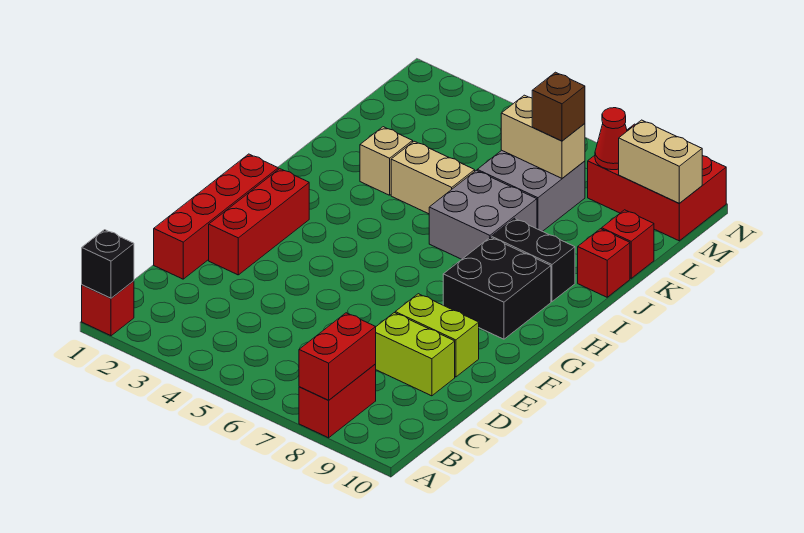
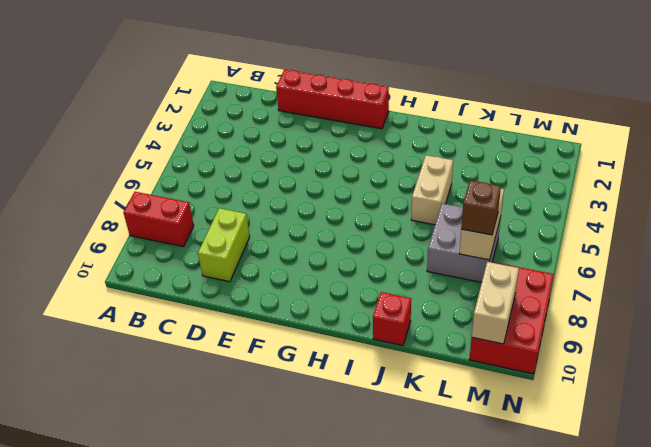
none -> red brick A1 level 1
none -> red brick E2:G2 level 1
none -> lime brick E8:E9 level 1

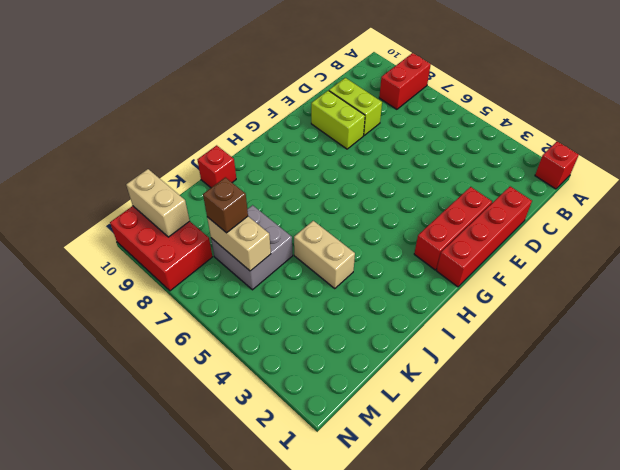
none -> black brick G8:H9 level 1
none -> grey brick I6:J7 level 1
none -> black brick I8:I9 level 1

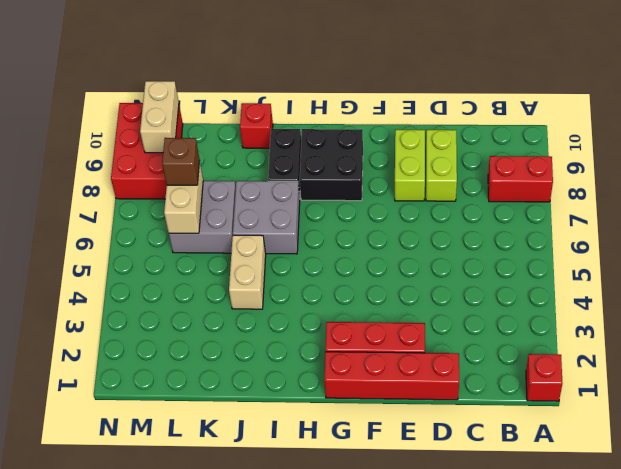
none -> tan brick J3 level 1
none -> red brick K10 level 1
none -> black brick A1 level 2

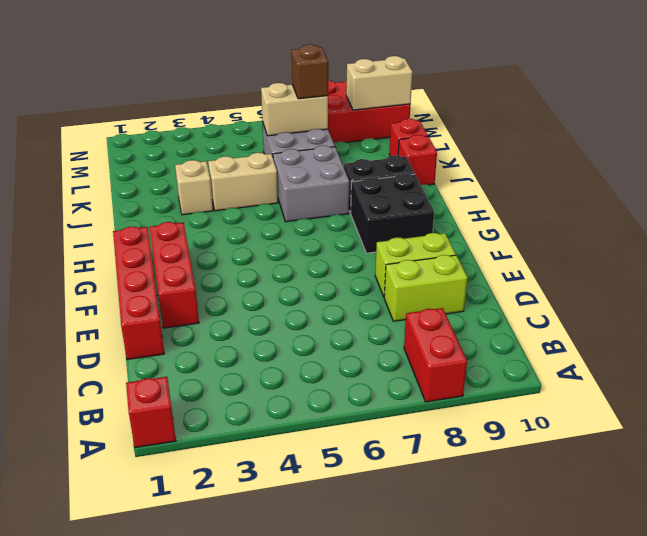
none -> black brick A1 level 2
none -> red brick A8:B8 level 2
none -> red cone M8 level 2

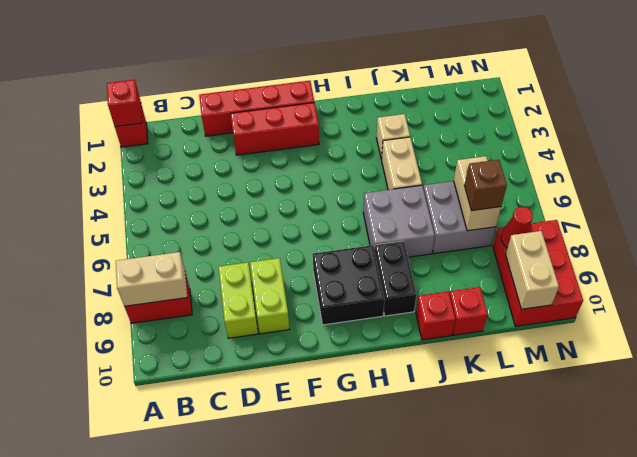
red brick A1 level 2 -> black brick A1 level 2
tan brick A8:B8 level 2 -> red brick A8:B8 level 2

